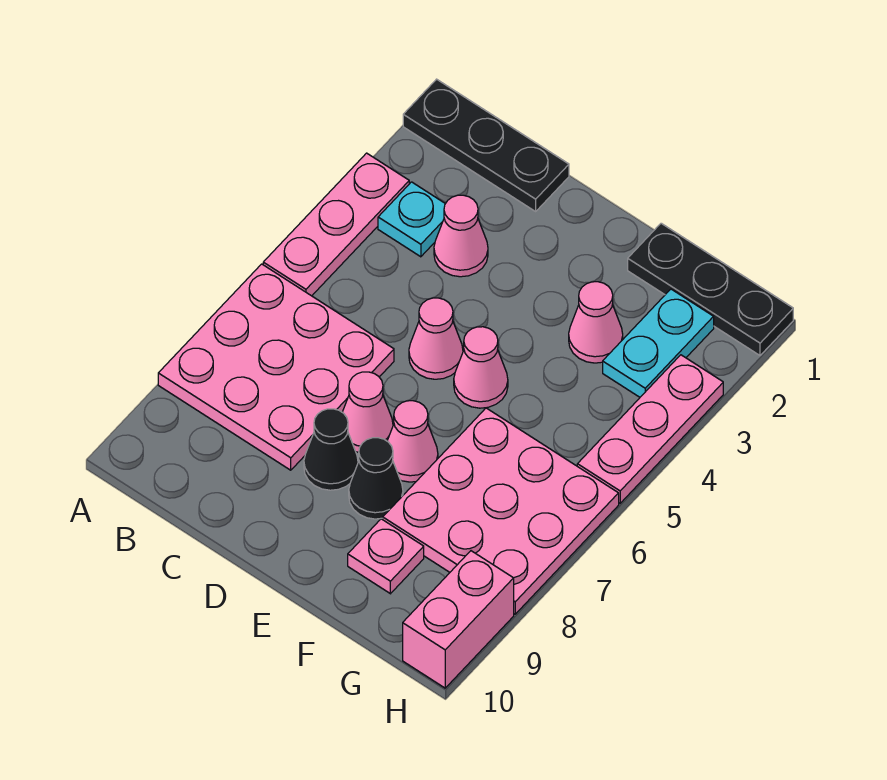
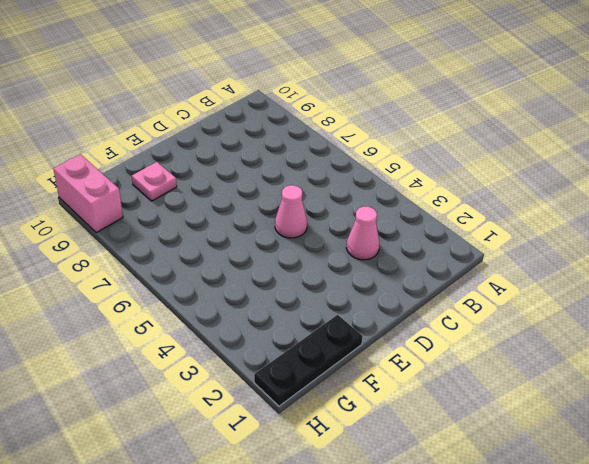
none -> black plate A1:C1 level 1
none -> pink plate A3:A5 level 1
none -> pink plate A6:C8 level 1

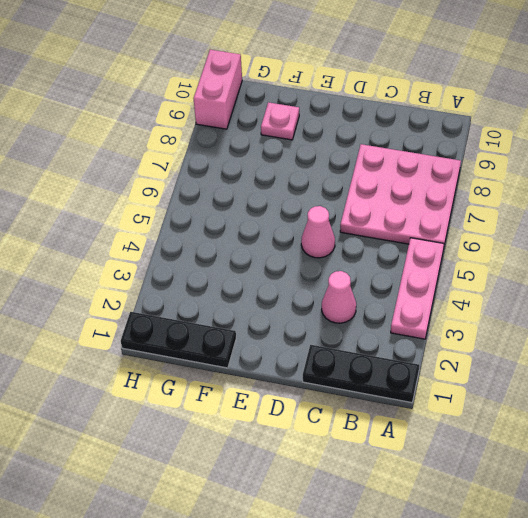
none -> cyan plate B3 level 1
none -> pink cone D7 level 1
none -> black cone D8 level 1

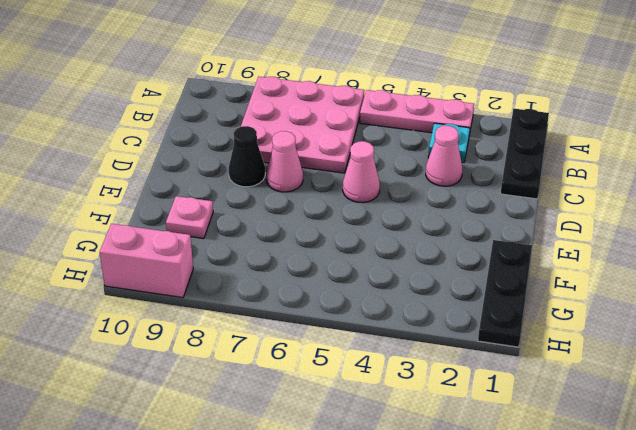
none -> pink cone E5 level 1
none -> pink cone E7 level 1
none -> black cone E8 level 1

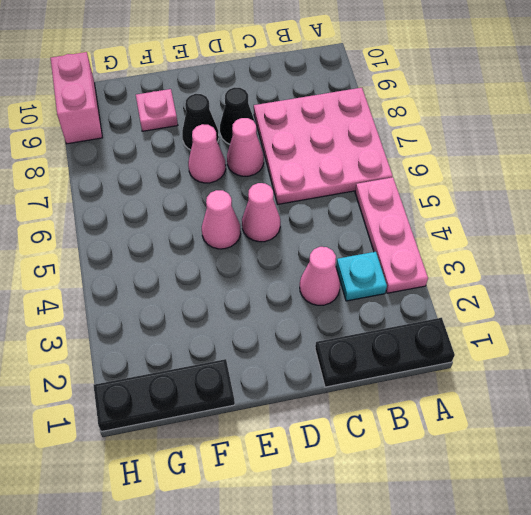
none -> pink cone F3 level 1
none -> pink plate F6:H8 level 1
none -> cyan plate G2:G3 level 1

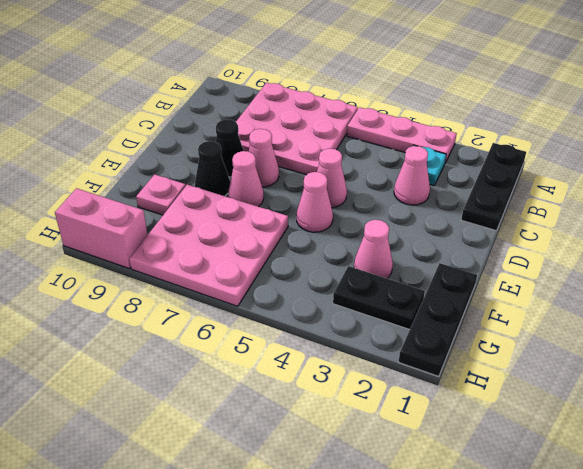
black plate G2:G3 level 1 -> cyan plate G2:G3 level 1
none -> pink plate H3:H5 level 1

